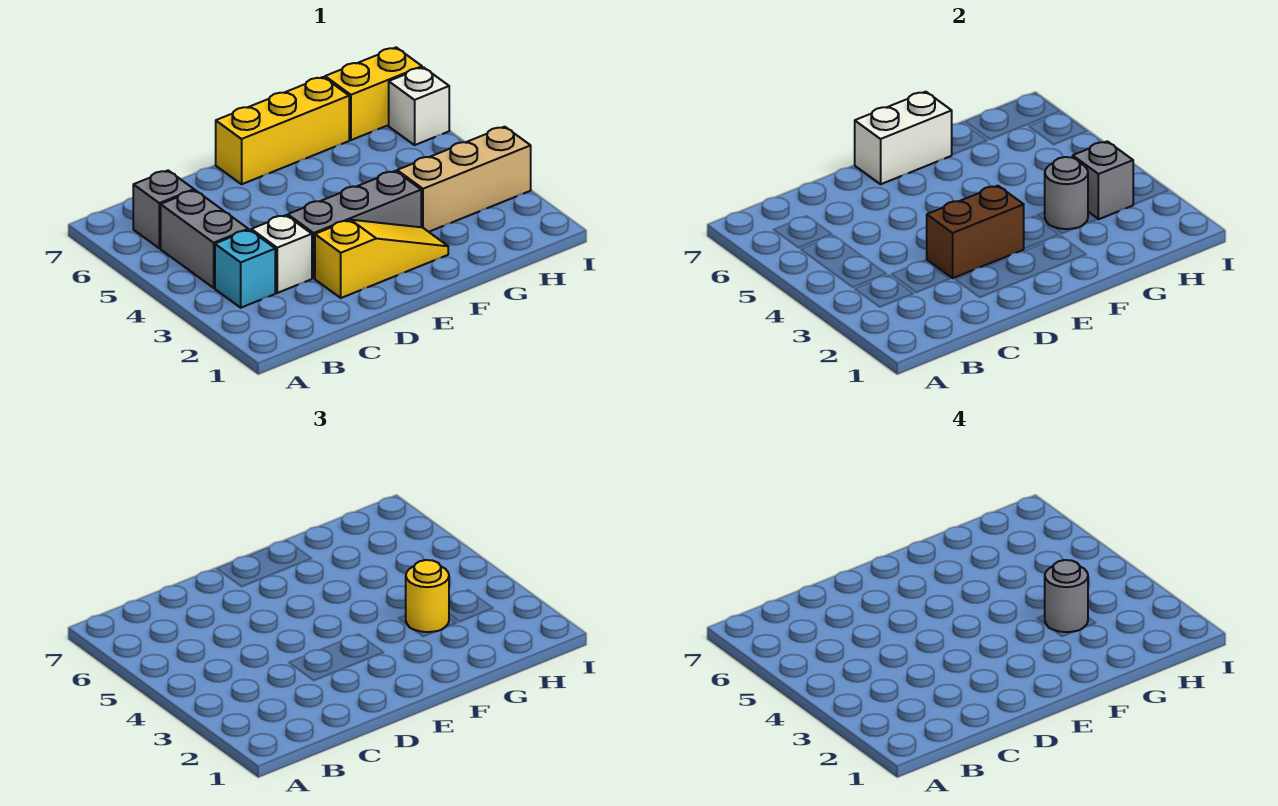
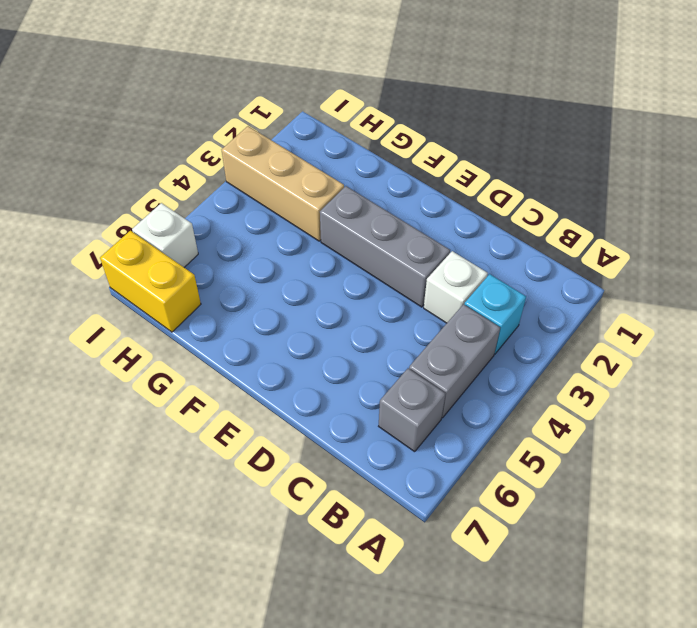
none -> yellow slope D2:F2 level 1 top D
none -> yellow brick E7:G7 level 1
none -> brown brick D3:E3 level 2

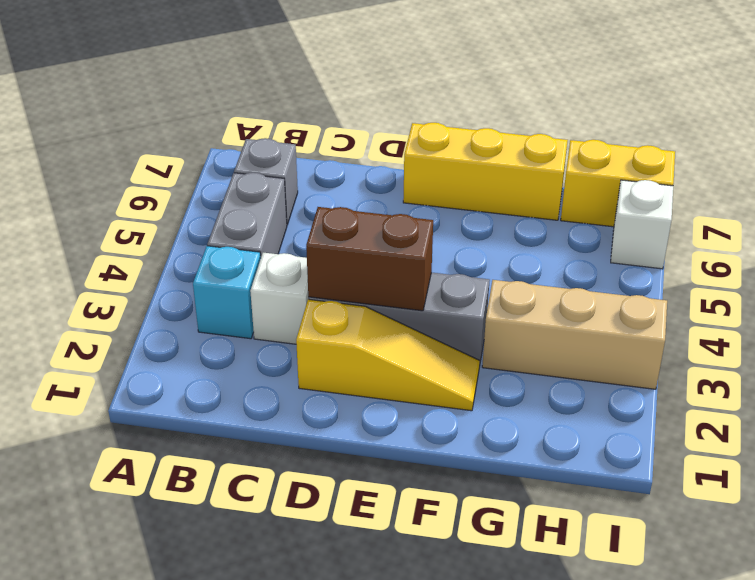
none -> white brick E7:F7 level 2
none -> grey round brick G3 level 2
none -> grey brick H3 level 2

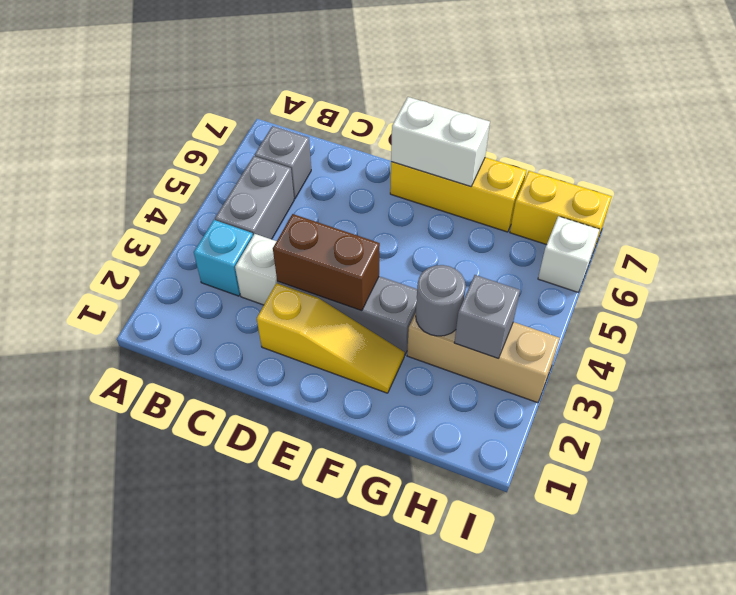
none -> yellow round brick G3 level 3
none -> grey round brick G3 level 4

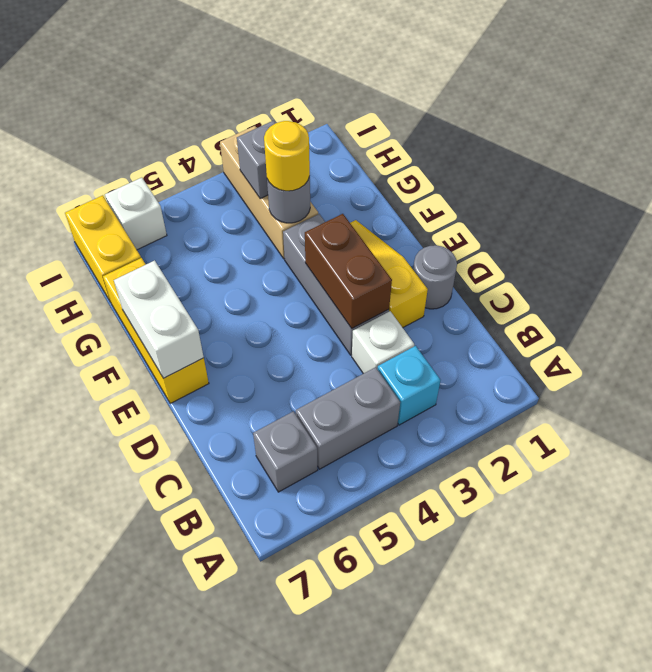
grey round brick D1 level 1 -> grey round brick G3 level 4

